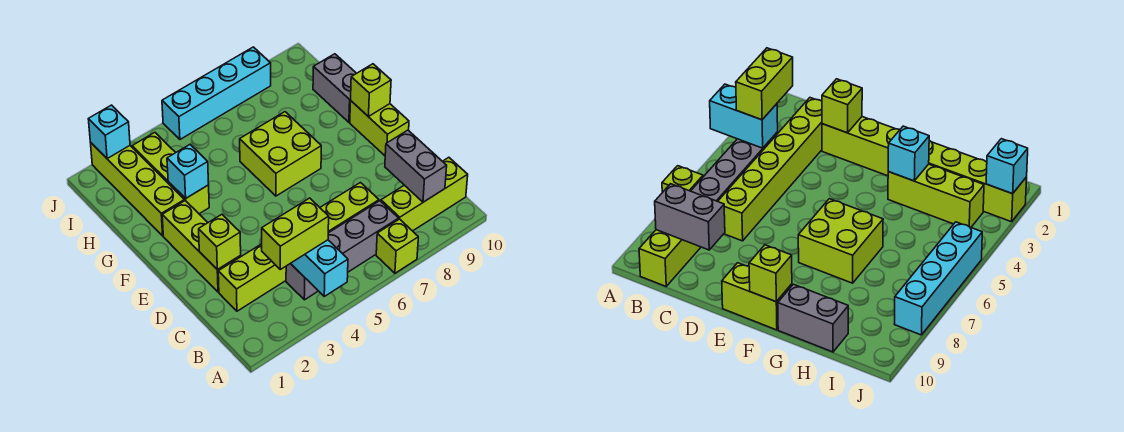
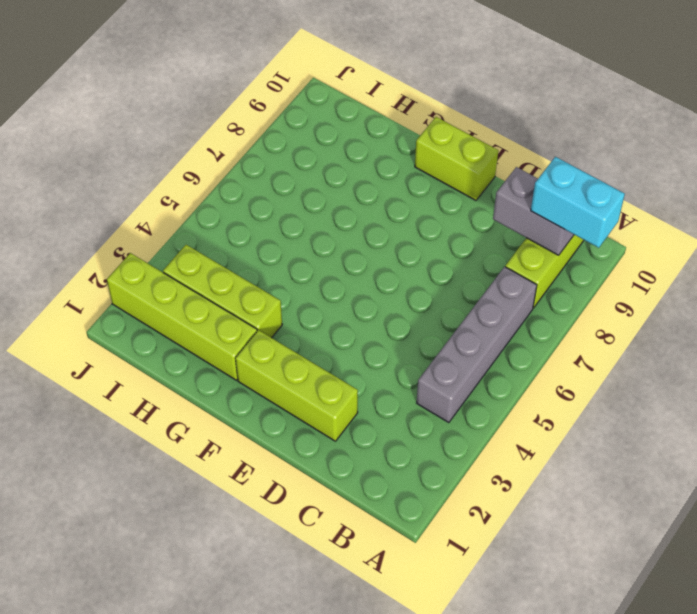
cyan brick A9:B9 level 3 -> cyan brick A4:B4 level 2
none -> lime brick A7 level 1
none -> lime brick C2:C7 level 1
none -> lime brick F6:G7 level 1

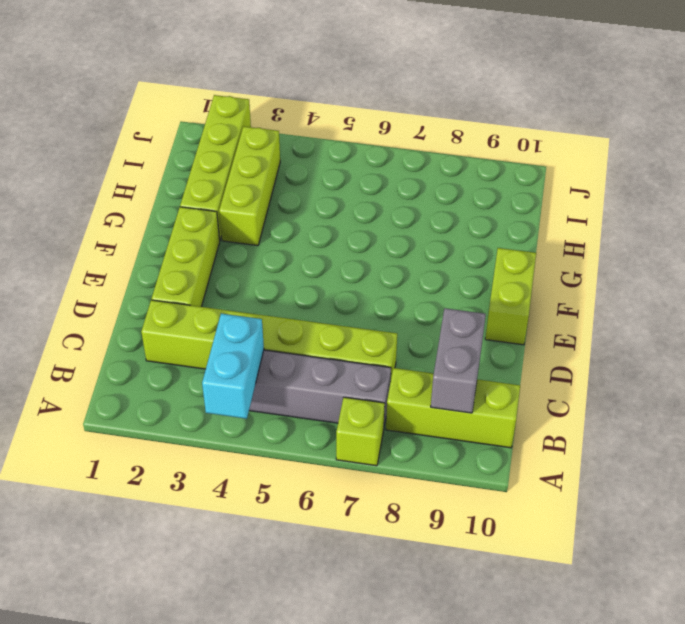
none -> lime brick F6:G7 level 1
none -> grey brick G10:H10 level 1
none -> cyan brick J5:J8 level 1

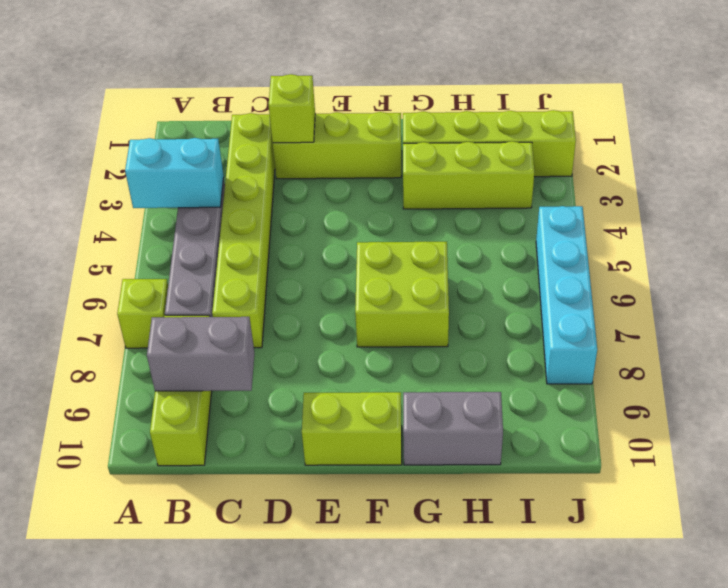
none -> lime brick F10 level 2
none -> cyan brick G3 level 2
none -> cyan brick J2 level 2

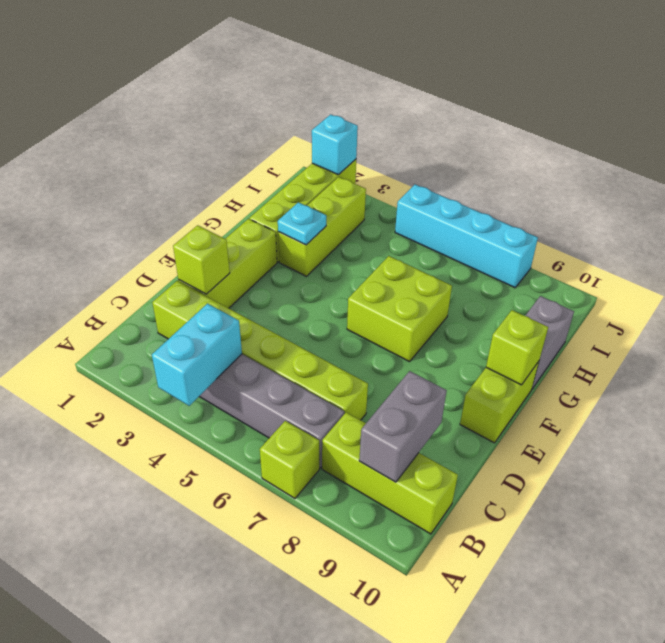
cyan plate G3 level 2 -> cyan brick G3 level 2
none -> lime brick B3:B4 level 3

